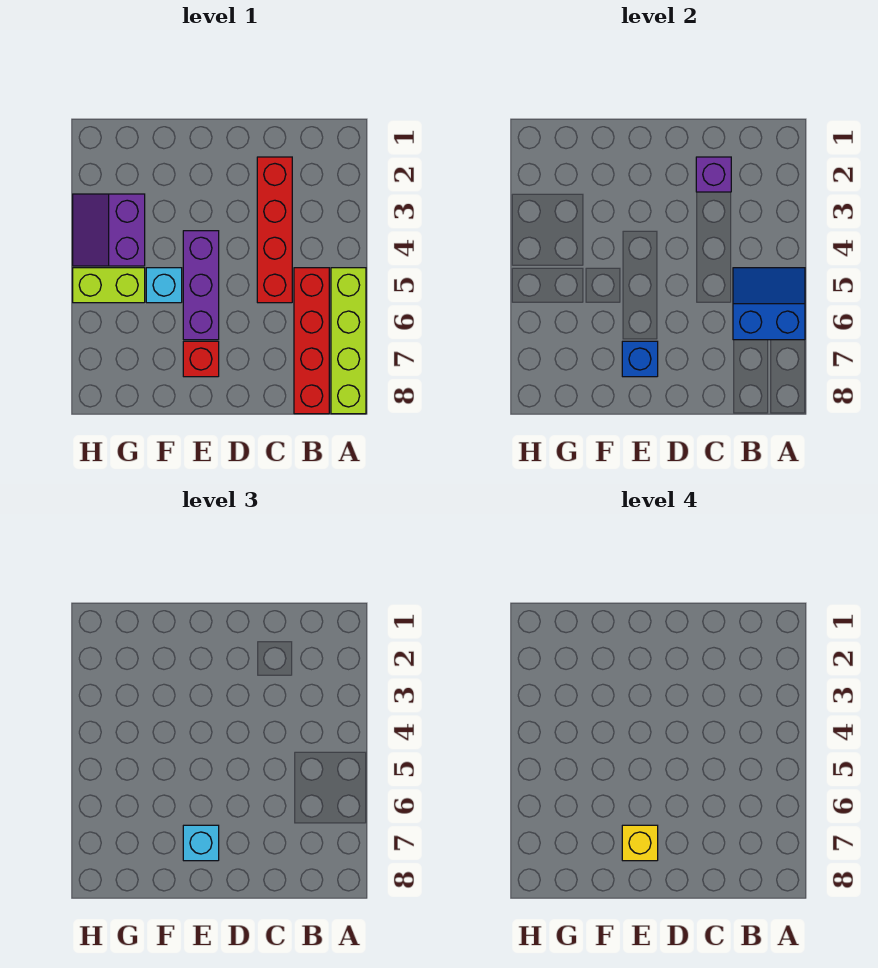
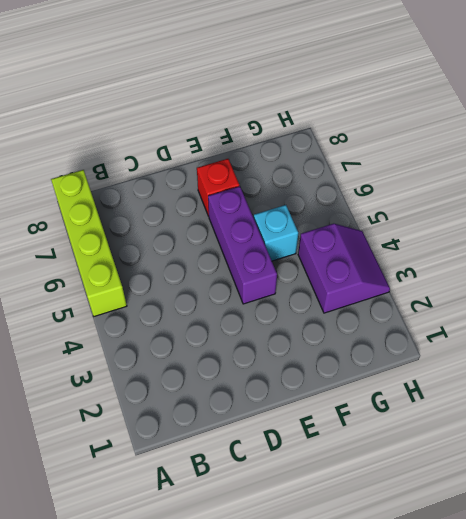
none -> red brick B5:B8 level 1
none -> red brick C2:C5 level 1
none -> lime brick G5:H5 level 1

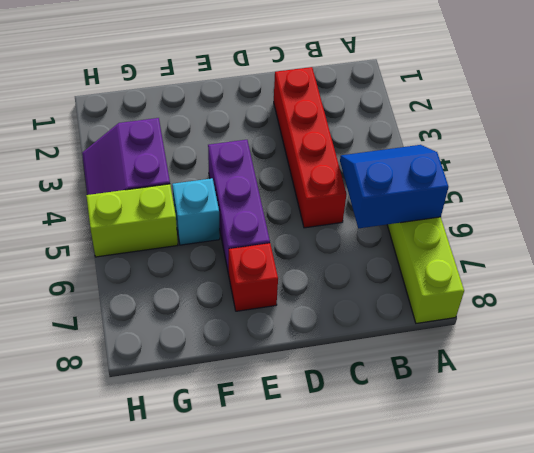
none -> red brick B5:B8 level 1
none -> purple brick C2 level 2
none -> blue brick E7 level 2

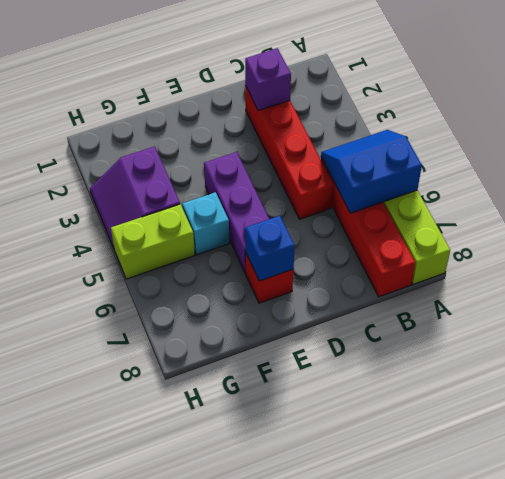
none -> cyan brick E7 level 3
none -> yellow brick E7 level 4

